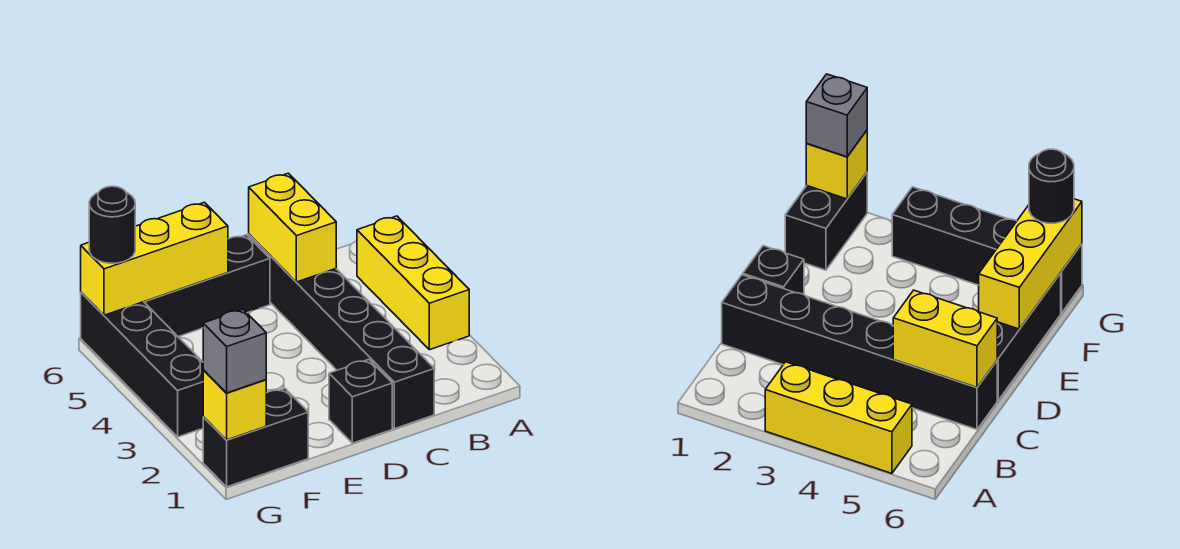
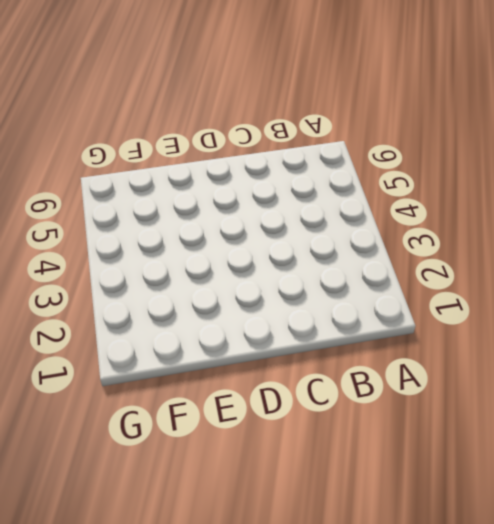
none -> yellow brick A3:A5 level 1
none -> black brick C1:C6 level 1

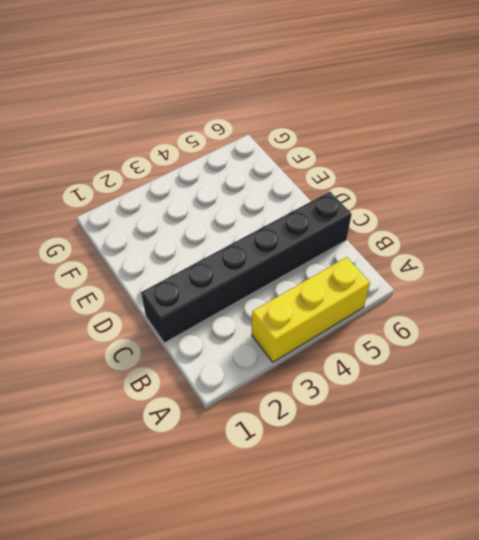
none -> black brick D1 level 1
none -> black brick D6:F6 level 1

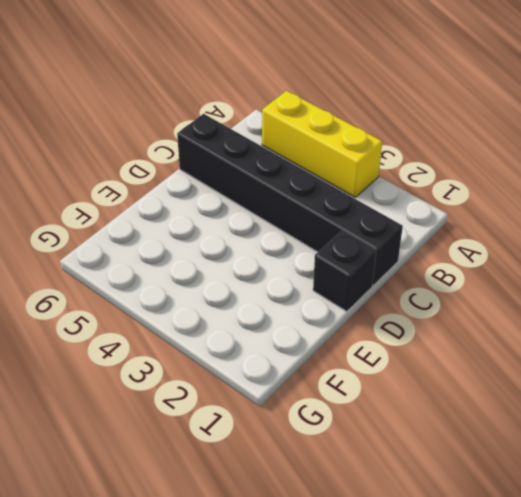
none -> black brick D6:F6 level 1
none -> black brick F1:G1 level 1

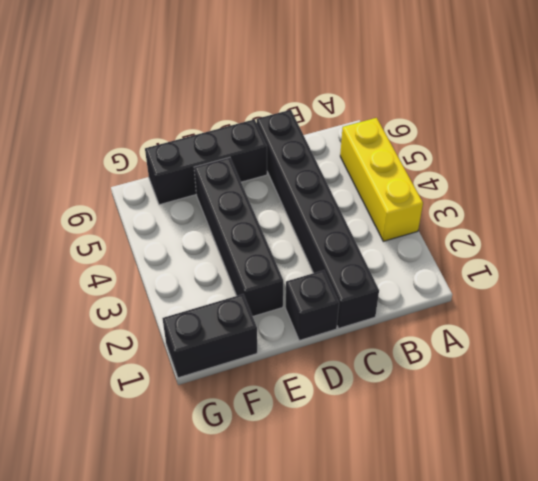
black brick E2:E5 level 1 -> black brick G3:G6 level 1
none -> yellow brick C5:C6 level 2
none -> yellow brick E6:G6 level 2

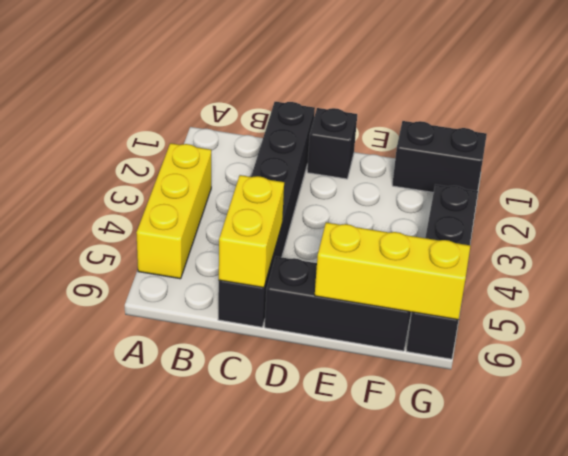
none -> yellow brick G1 level 2
none -> grey brick G1 level 3

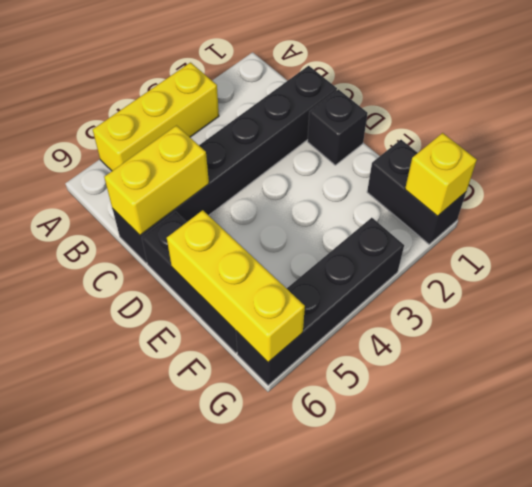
none -> grey brick G1 level 3
none -> black round brick G6 level 3

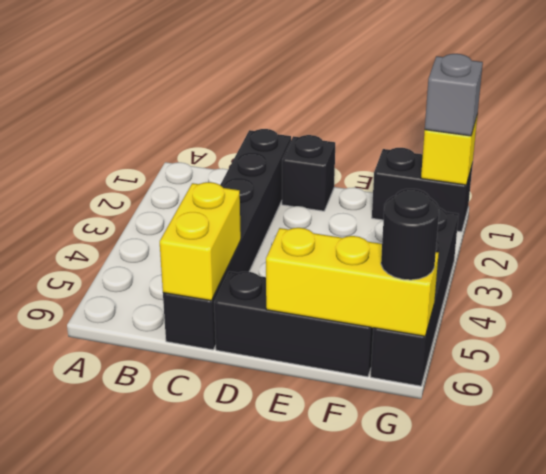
none -> yellow brick A3:A5 level 1

